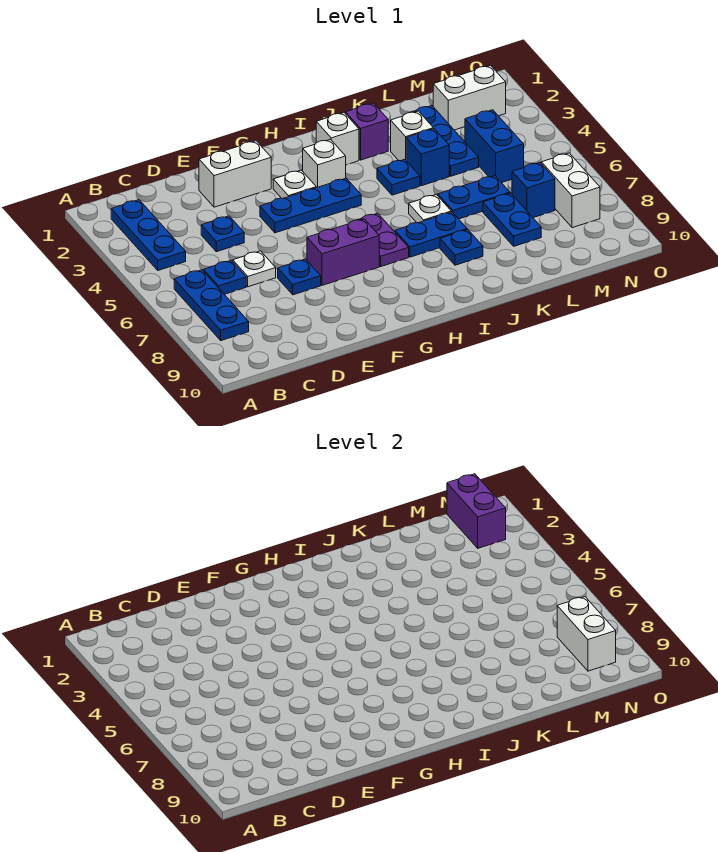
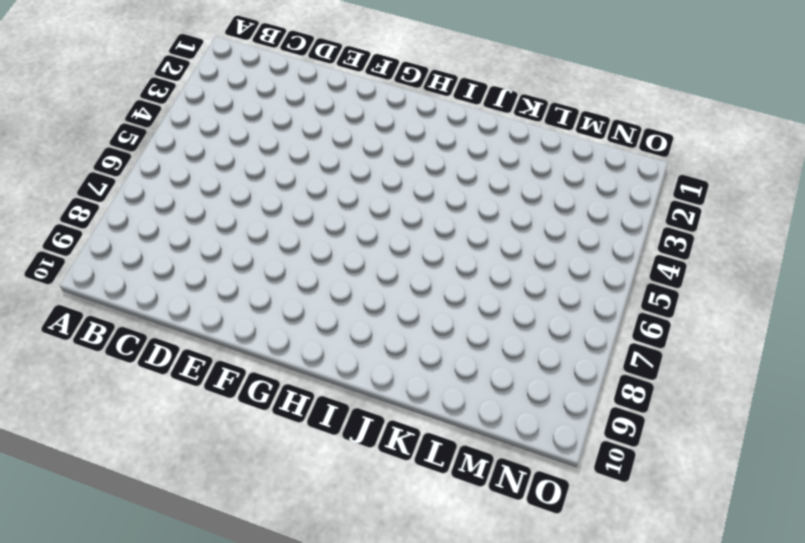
none -> blue plate B2:B4 level 1
none -> blue plate B6:B8 level 1
none -> blue plate C6 level 1

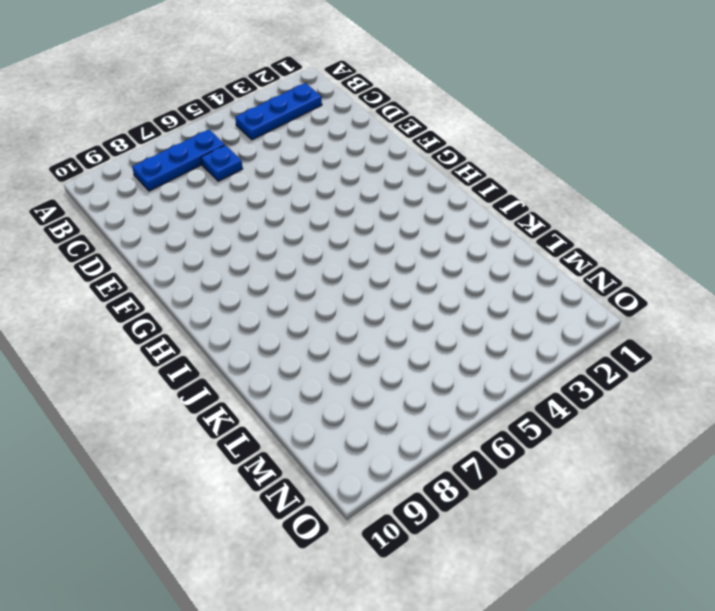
none -> blue plate D4 level 1
none -> white plate D6 level 1
none -> white brick E2:F2 level 1

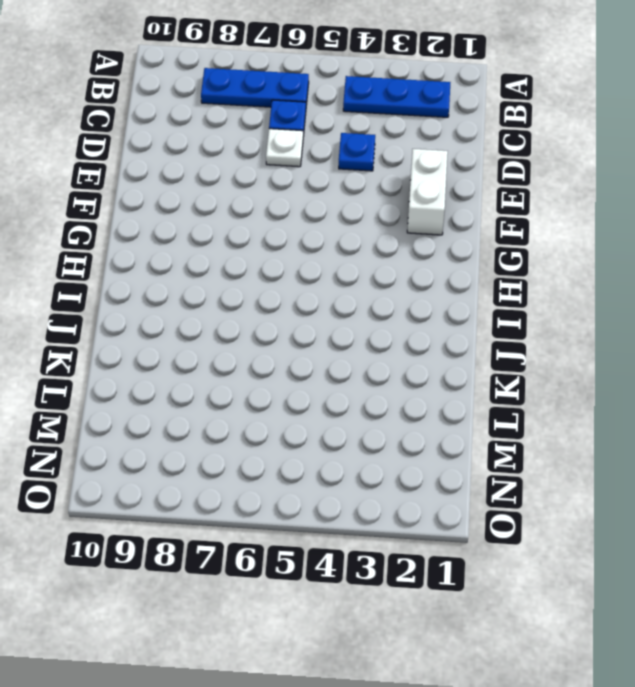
none -> blue plate E7 level 1
none -> blue plate F4:H4 level 1
none -> purple brick F7:G7 level 1

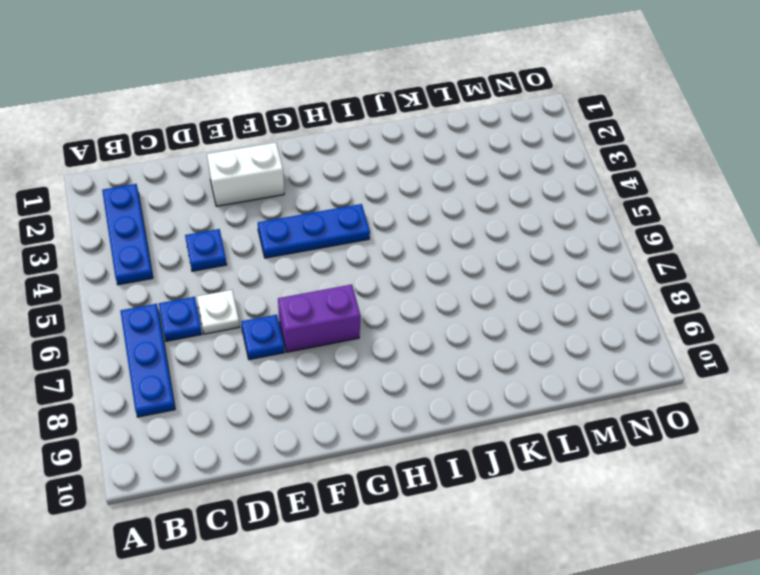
none -> white plate G3 level 1
none -> white brick H3 level 1
none -> purple plate H6:H7 level 1

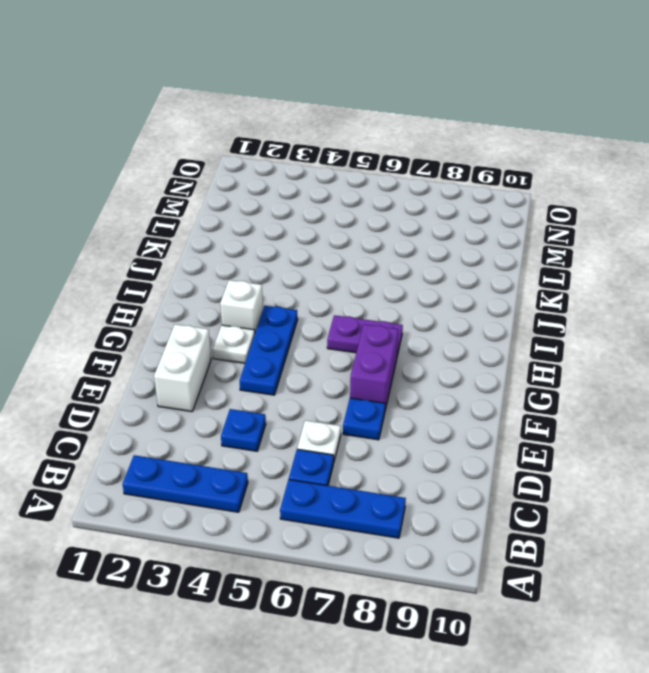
none -> white brick I2 level 1
none -> blue plate I7:J7 level 1
none -> purple brick J2 level 1

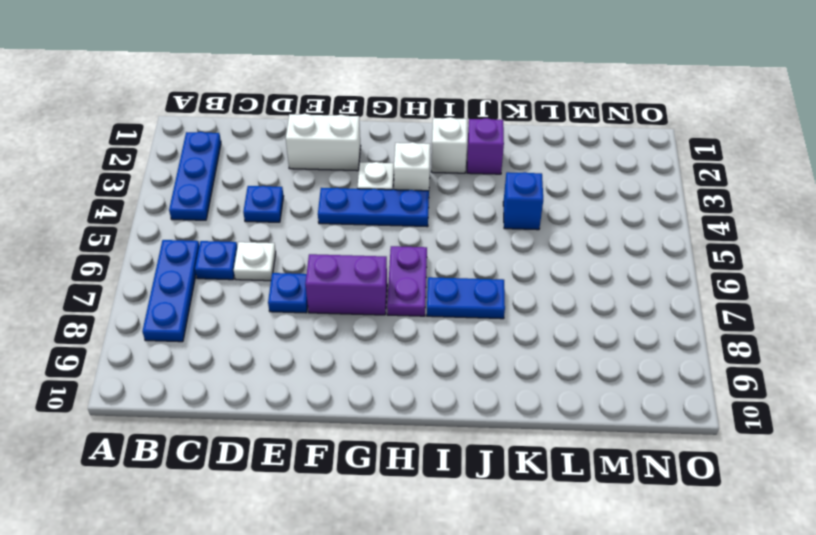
none -> blue plate J4 level 1
none -> white plate J6 level 1
none -> blue plate J8 level 1

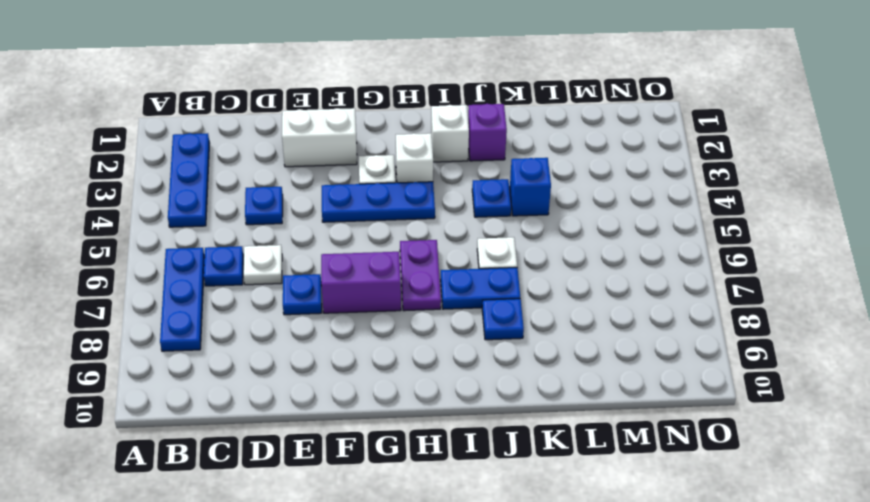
none -> white brick K3 level 1
none -> blue plate K6:L6 level 1
none -> blue plate L2:L4 level 1

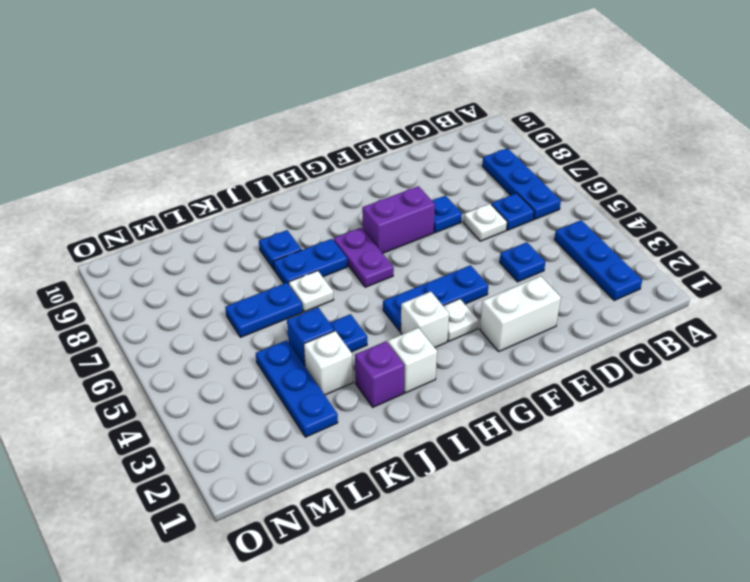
none -> blue plate L7:L8 level 1
none -> white brick M2:N2 level 1
none -> blue brick M4:M5 level 1

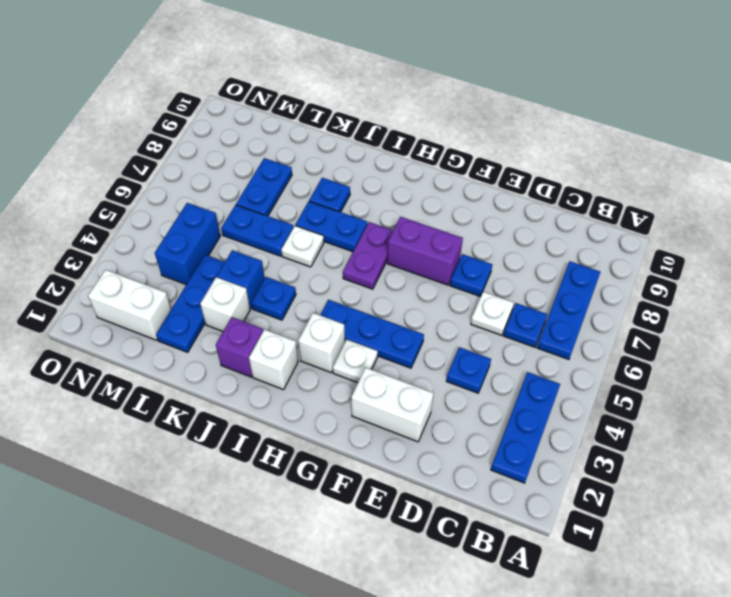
none -> blue brick M7 level 1
none -> white brick N7:N8 level 1
none -> purple brick N1:N2 level 2

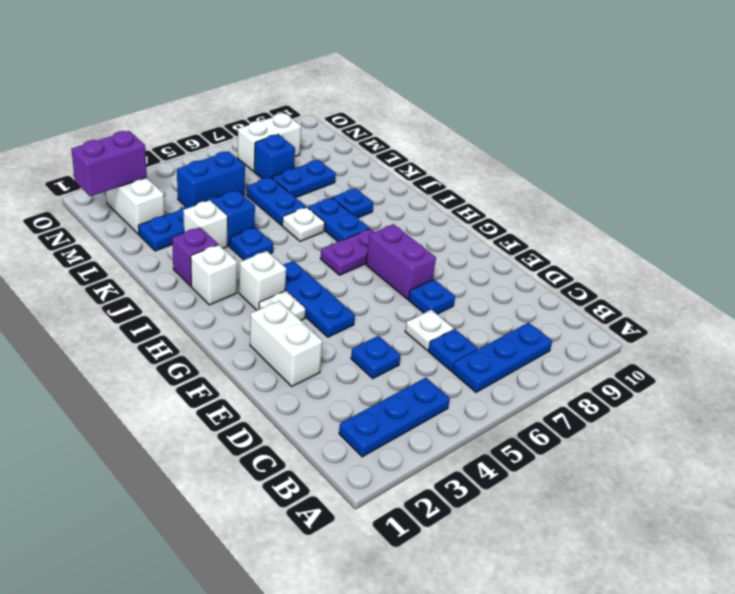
none -> white brick N8:N9 level 2

